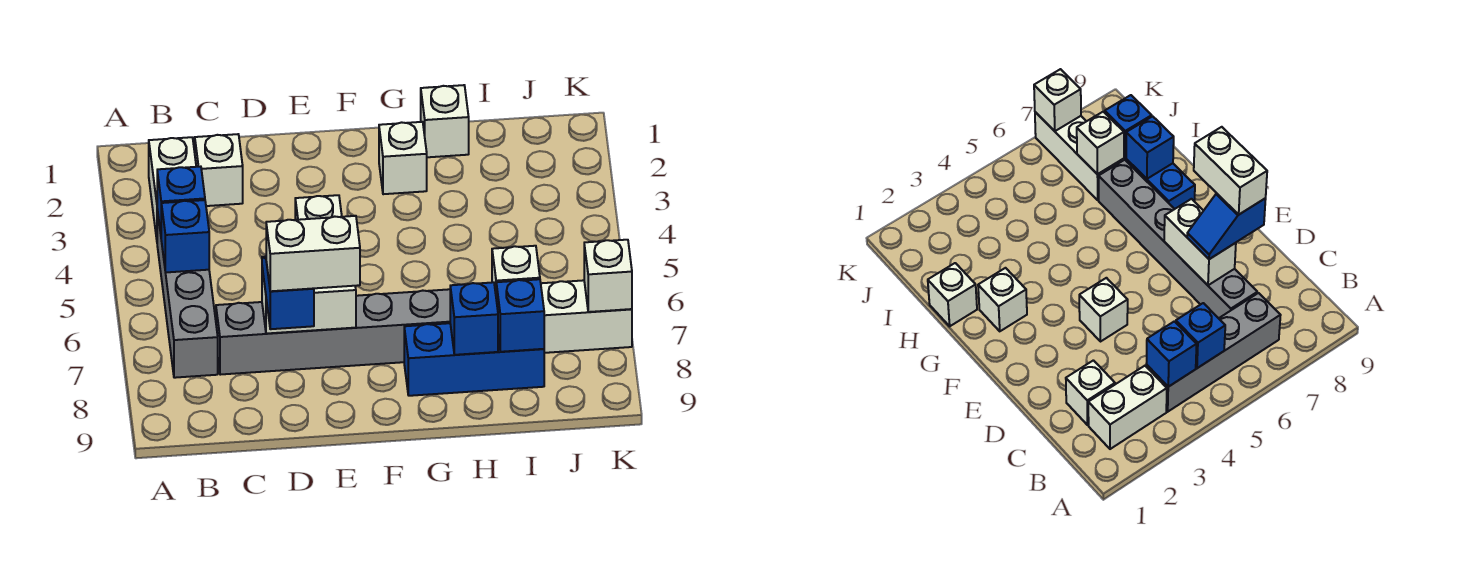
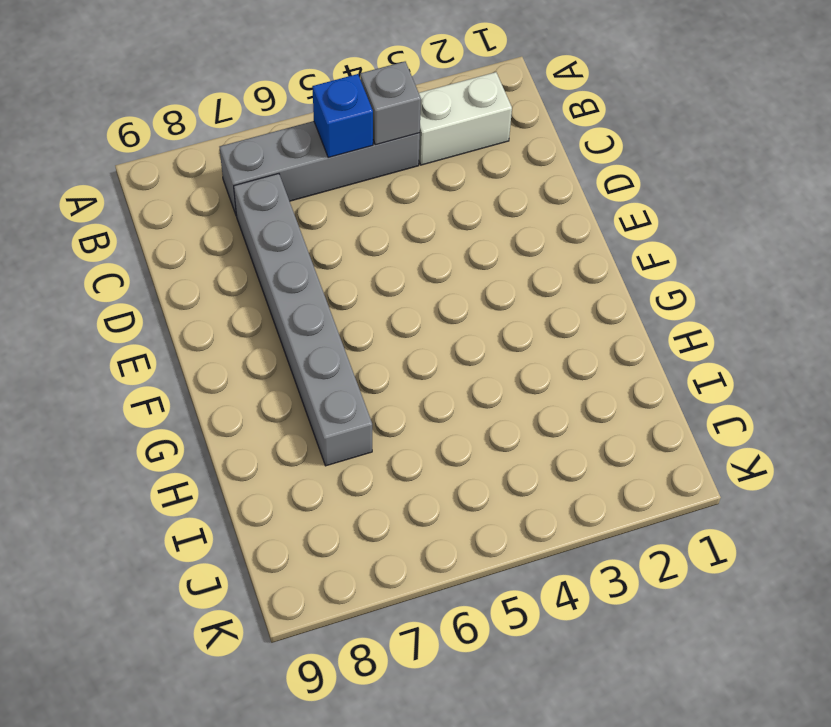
grey brick B4 level 2 -> blue brick B4 level 2
none -> white brick C2 level 1
none -> white brick E4 level 1
none -> white brick G2 level 1

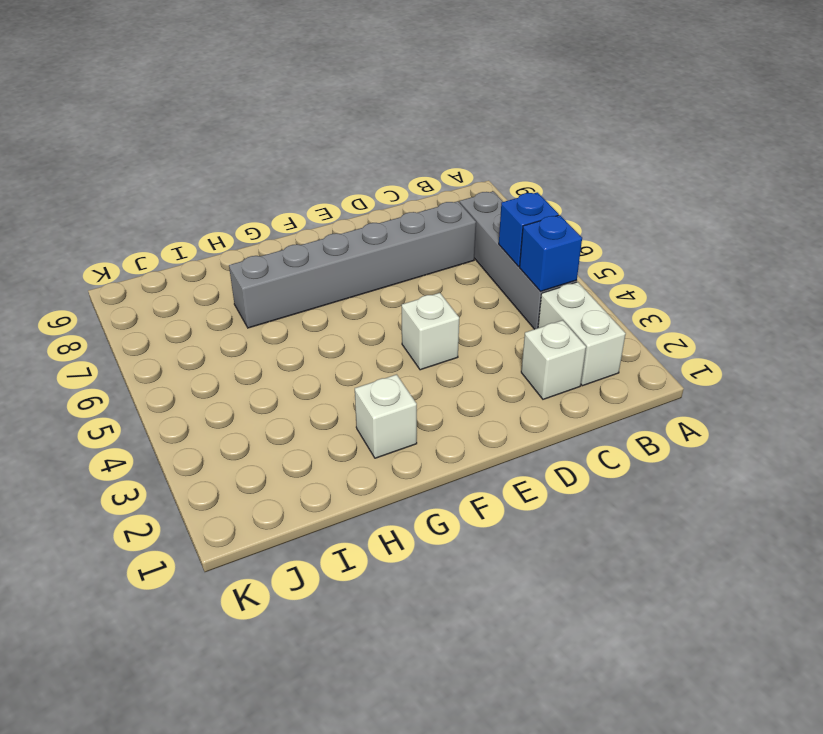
none -> blue brick G8:I8 level 1
none -> white brick H1 level 1
none -> white brick I7:K7 level 1

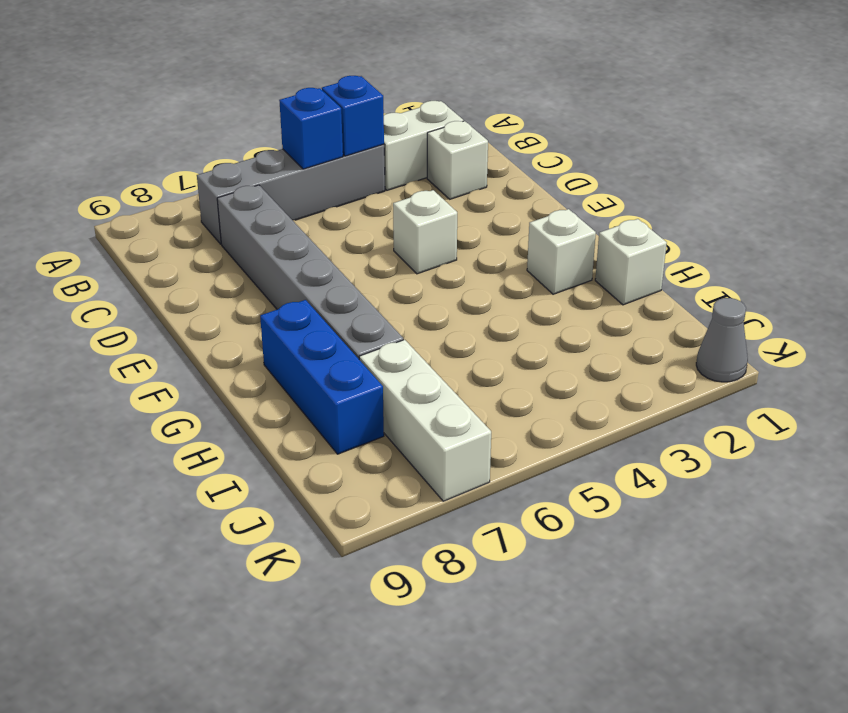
grey cone K1 level 1 -> none
none -> white brick D7:E7 level 2
none -> blue brick H8 level 2
none -> white brick I7 level 2

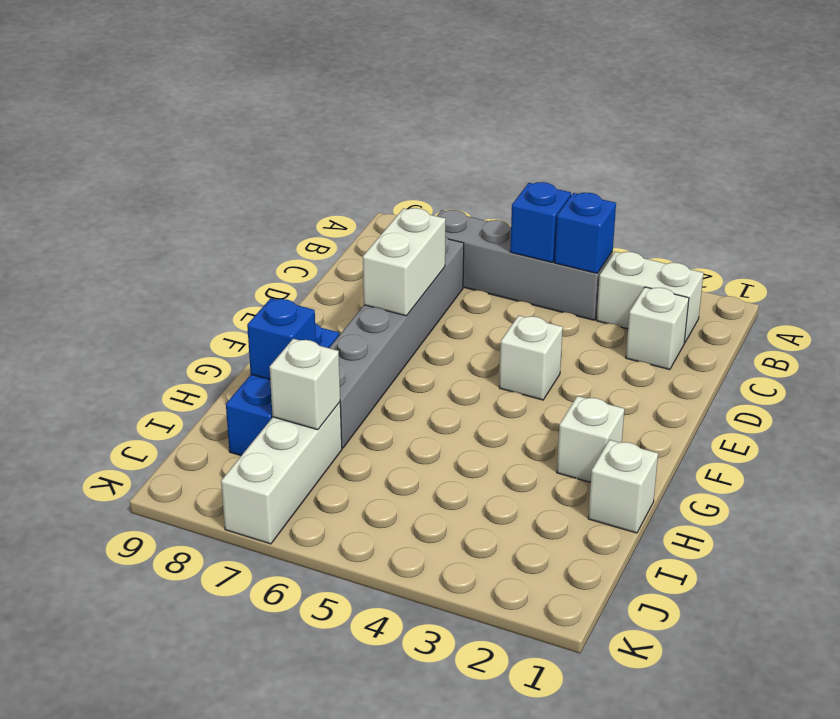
none -> blue brick I8 level 2
none -> white brick K7 level 2
none -> blue slope D7:D8 level 3 top 8

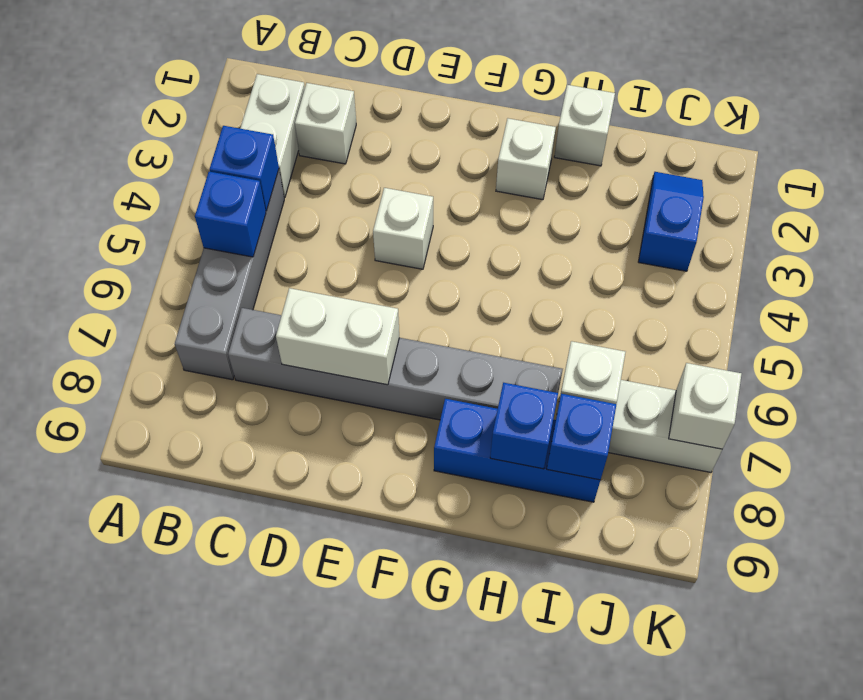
blue slope J2:J3 level 1 top 3 -> blue slope D7:D8 level 3 top 8
none -> white brick D8:E8 level 4

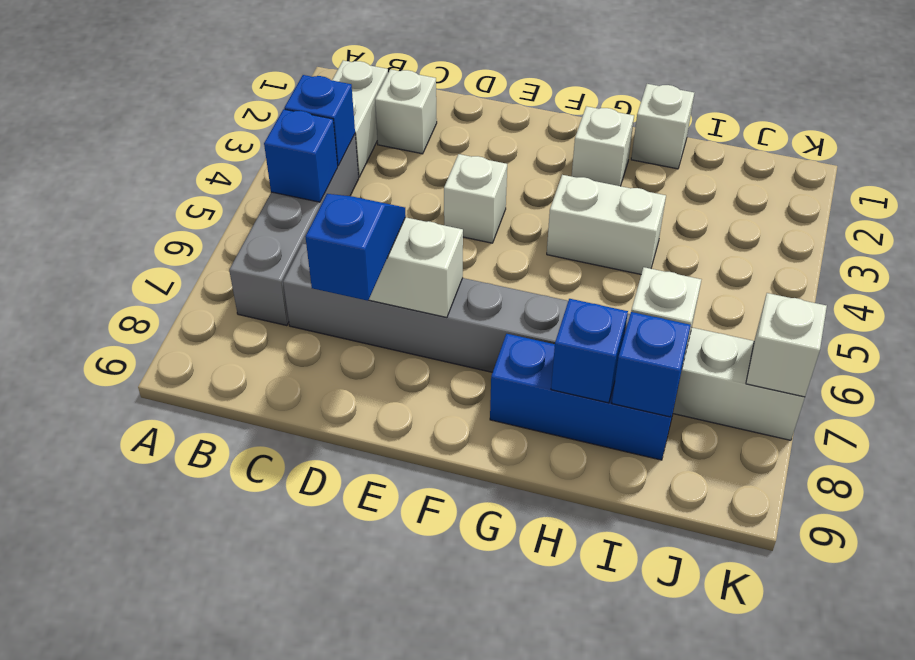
white brick G4:H4 level 1 -> white brick D8:E8 level 4

